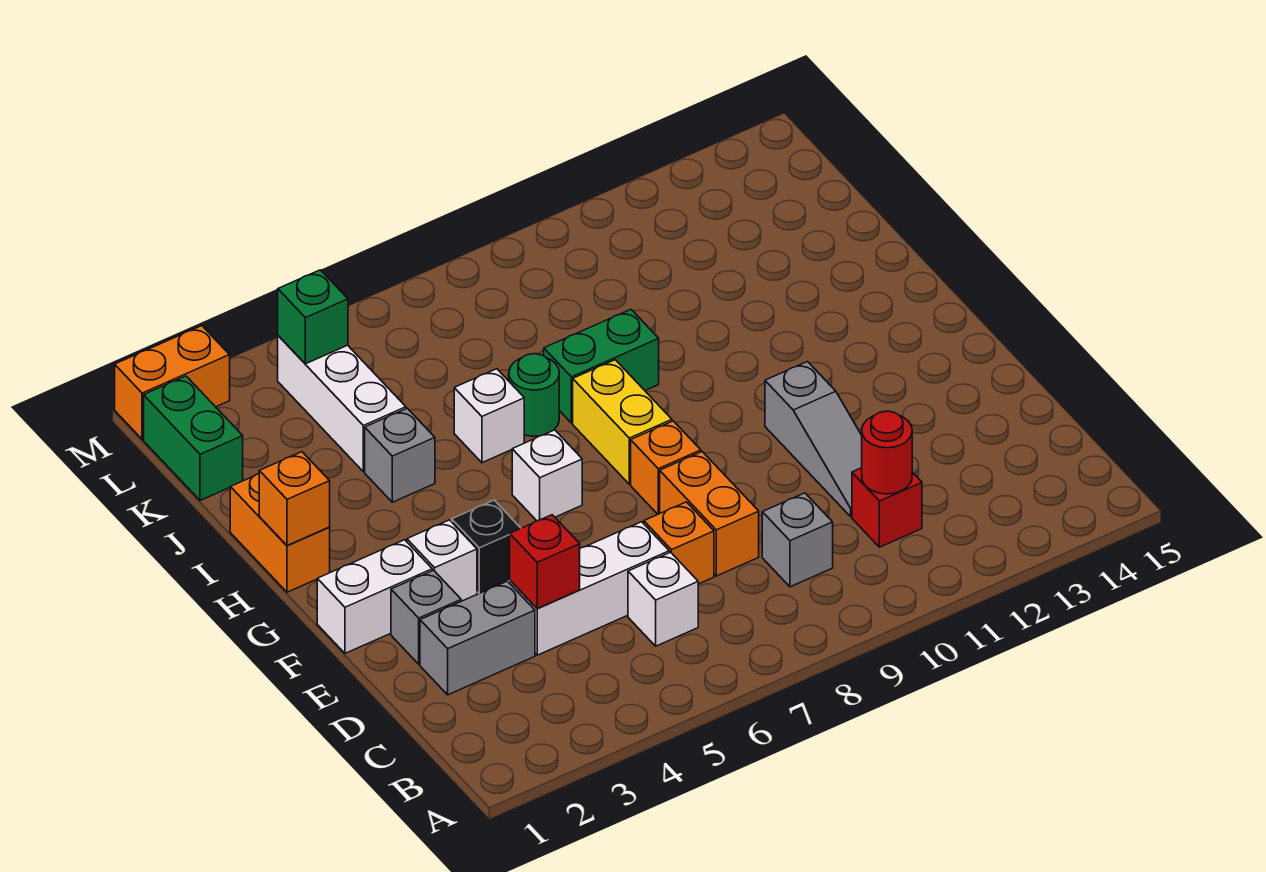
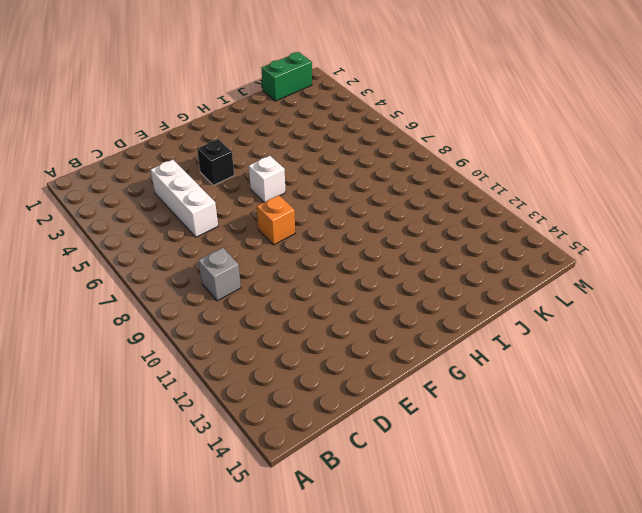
none -> white brick C6 level 1
none -> red brick C11 level 1
none -> grey brick D2:D3 level 1

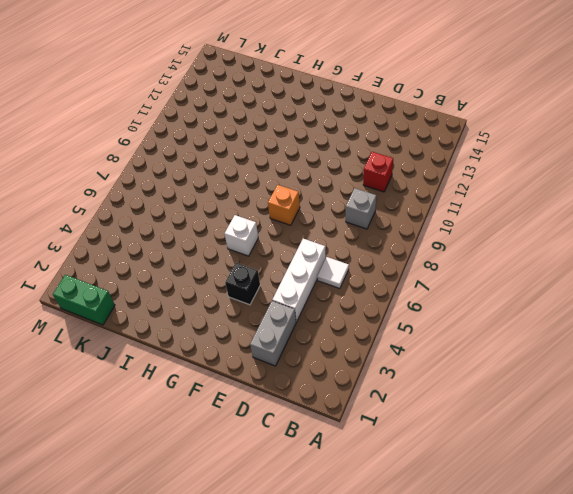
white tile C6 level 1 -> white brick C6 level 1
none -> orange brick D7 level 1
none -> orange brick D8:E8 level 1
none -> grey slope D11:F11 level 1 top F

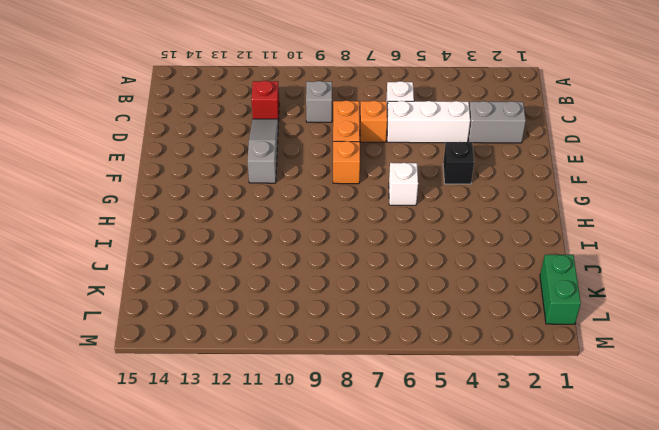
none -> grey brick E2 level 1
none -> white brick F1:F2 level 1
none -> white brick F3 level 1

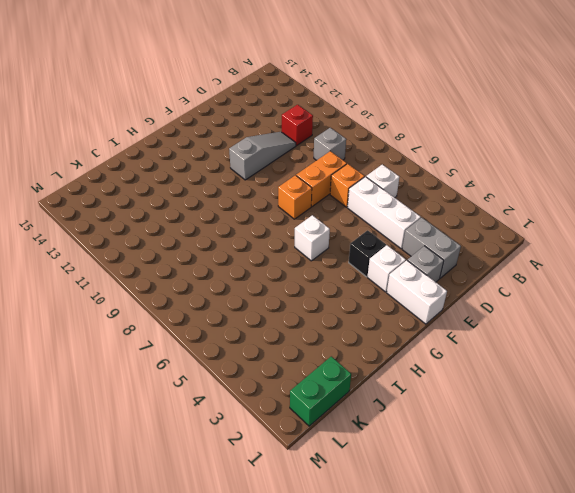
none -> yellow brick G8:H8 level 1
none -> orange brick H1:I1 level 1
none -> grey brick I4 level 1

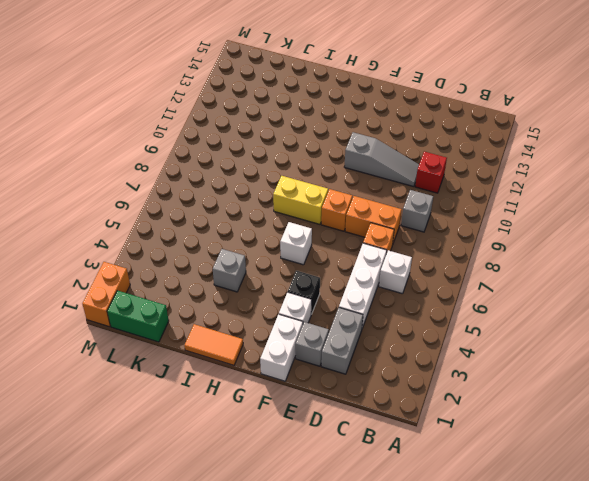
orange tile H1:I1 level 1 -> orange brick H1:I1 level 1
none -> white brick I6 level 1
none -> green round brick I7 level 1
none -> green brick I8:I9 level 1

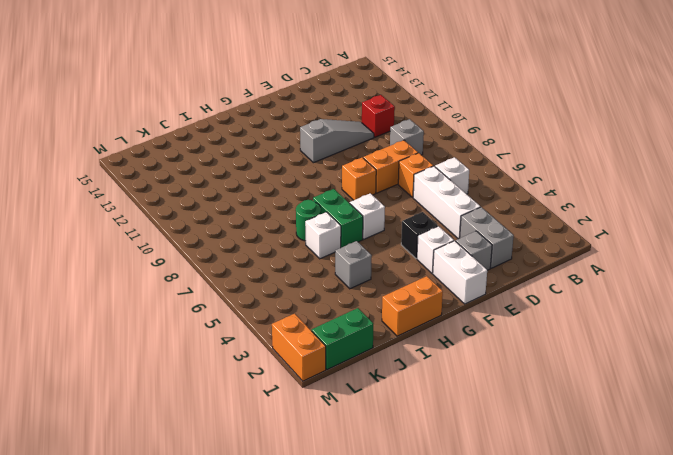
green brick H6:H7 level 1 -> green brick I8:I9 level 1
none -> yellow brick G8:H8 level 1
none -> white brick J4:L4 level 1
none -> red round brick C11 level 2

